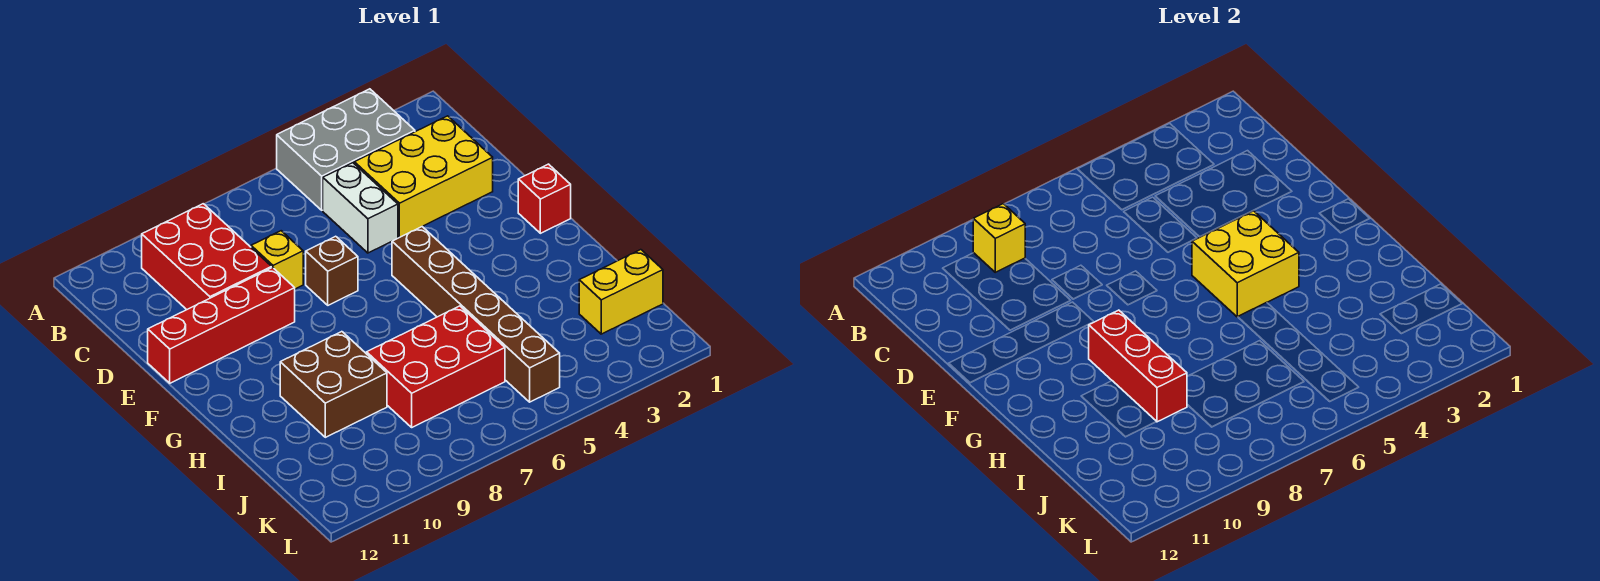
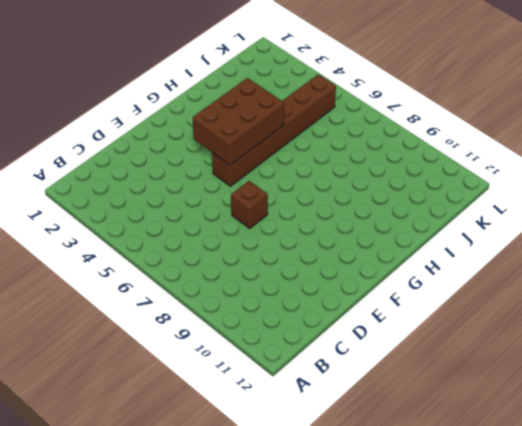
brown brick F4:H5 level 2 -> yellow brick F4:G5 level 2
none -> grey brick A3:B5 level 1
none -> red brick B9:D10 level 1
none -> yellow brick C2:D4 level 1

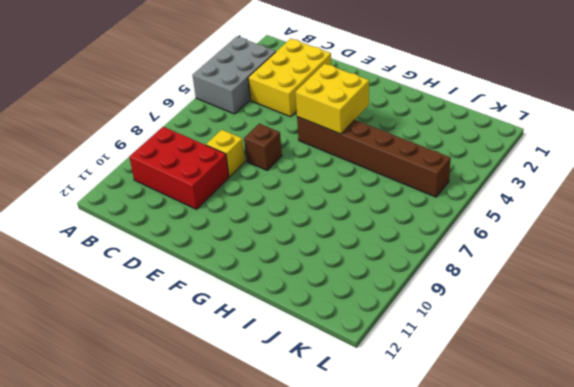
none -> white brick C5:D5 level 1
none -> red brick E9:E12 level 1
none -> red brick F1 level 1

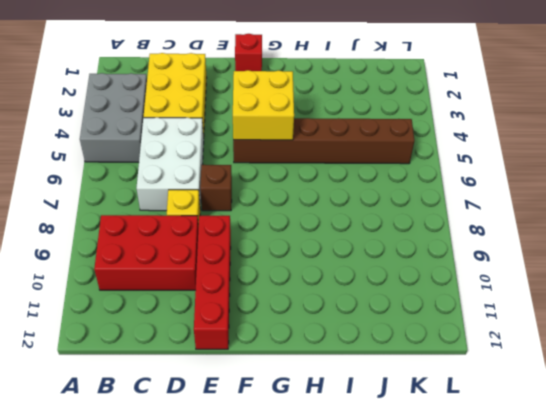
white brick C5:D7 level 1 -> white brick C5:D5 level 1
none -> brown brick H9:I10 level 1
none -> red brick I6:J8 level 1
none -> yellow brick J1:J2 level 1

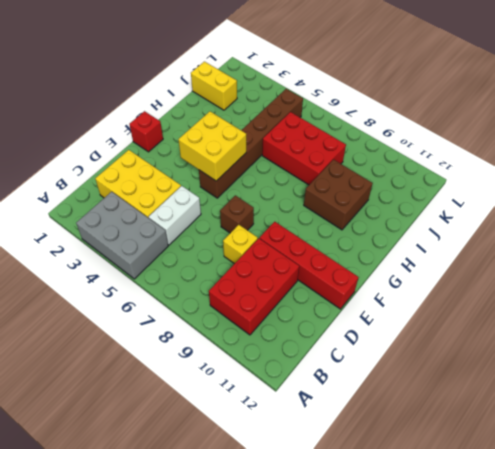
none -> yellow brick B9 level 2
none -> red brick G9:I9 level 2

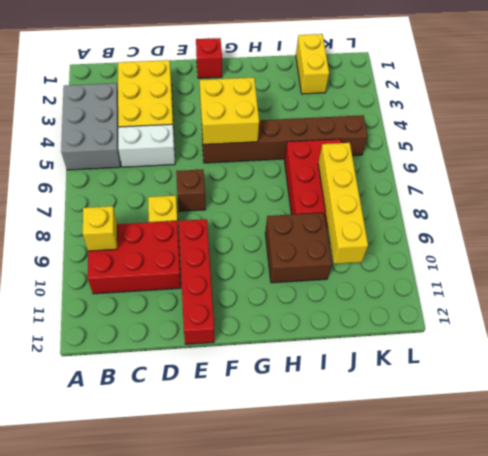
yellow brick J7:J10 level 2 -> none
none -> red brick G9:I9 level 2

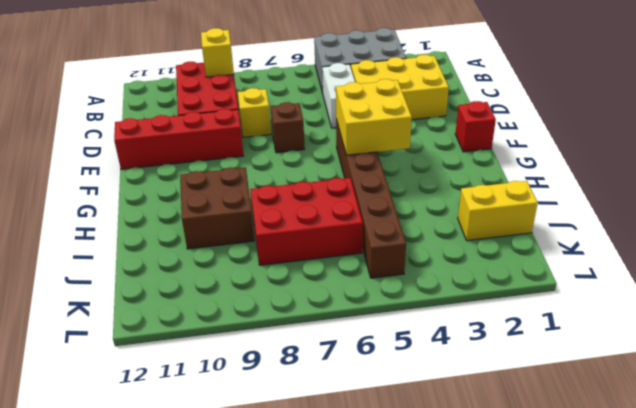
none -> red brick G9:I9 level 2

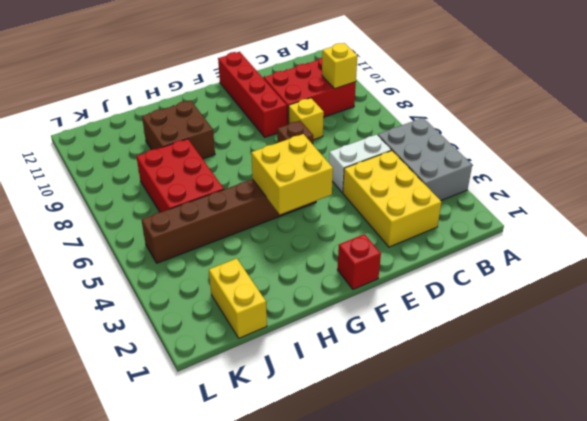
none -> red brick G9:I9 level 2

